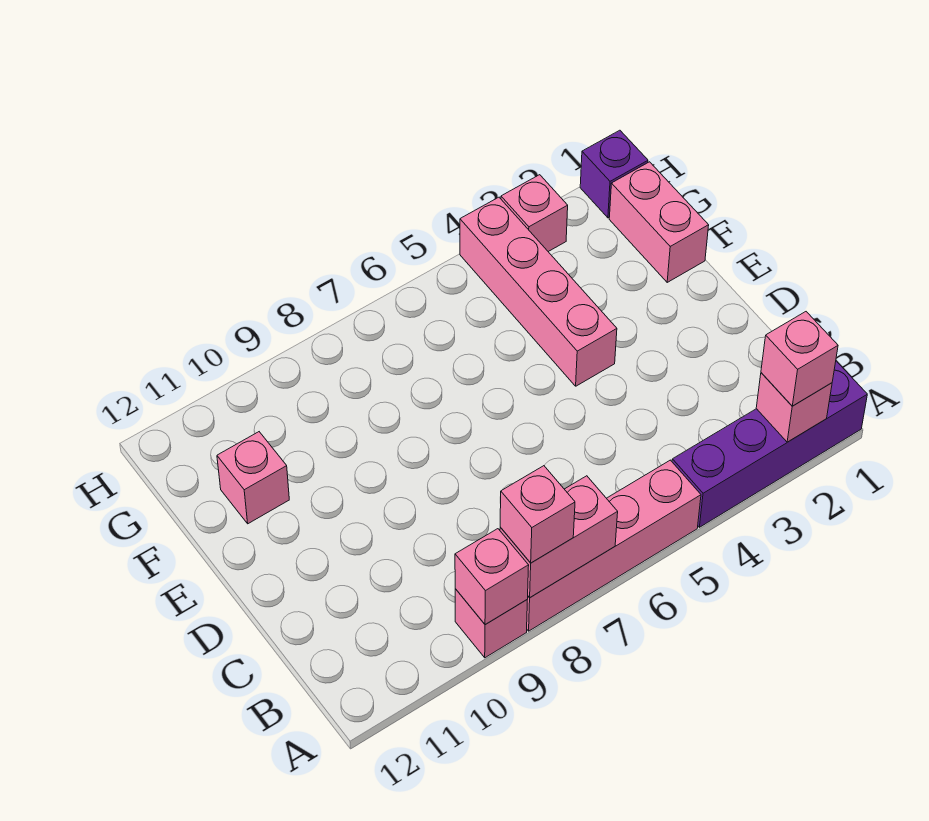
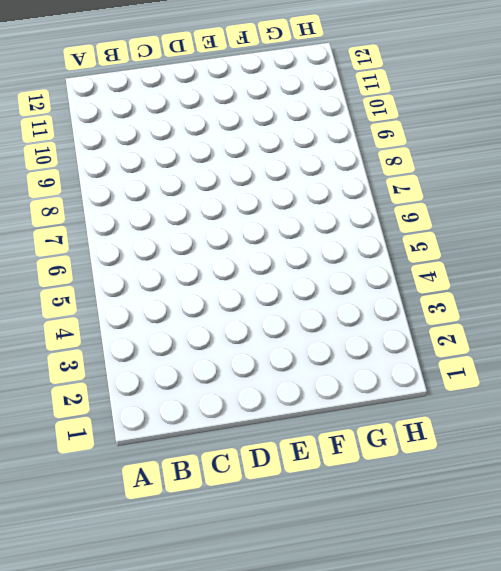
none -> purple brick A1:A4 level 1
none -> pink brick A5:A8 level 1
none -> pink brick A9 level 1

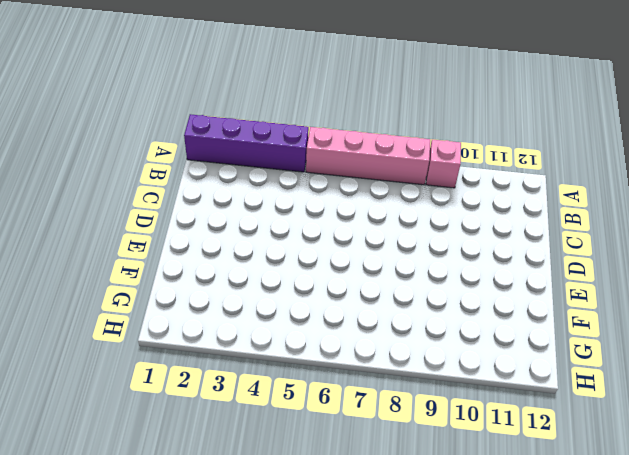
none -> pink brick E4:H4 level 1
none -> pink brick F1:G1 level 1
none -> pink brick F11 level 1

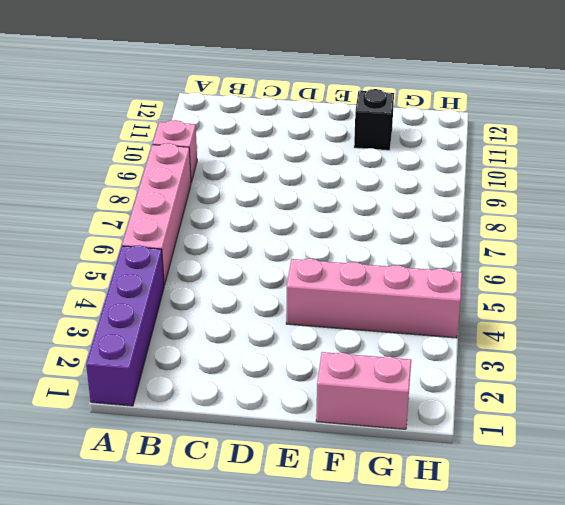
black brick F11 level 1 -> pink brick F11 level 1
none -> purple brick H1 level 1
none -> pink brick H3 level 1
none -> pink brick A2 level 2

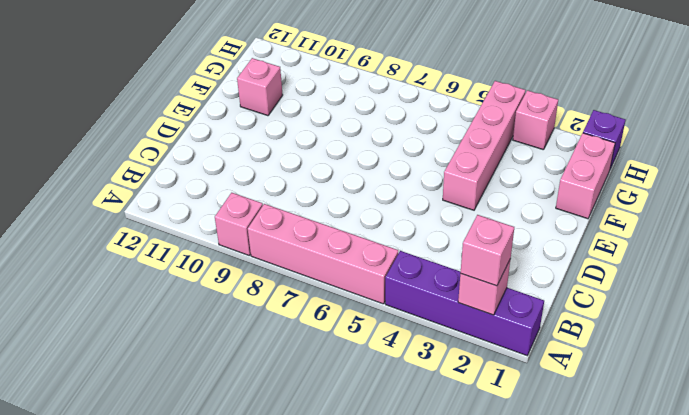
none -> pink brick A7:A8 level 2
none -> pink brick A9 level 2
none -> pink brick A8 level 3

